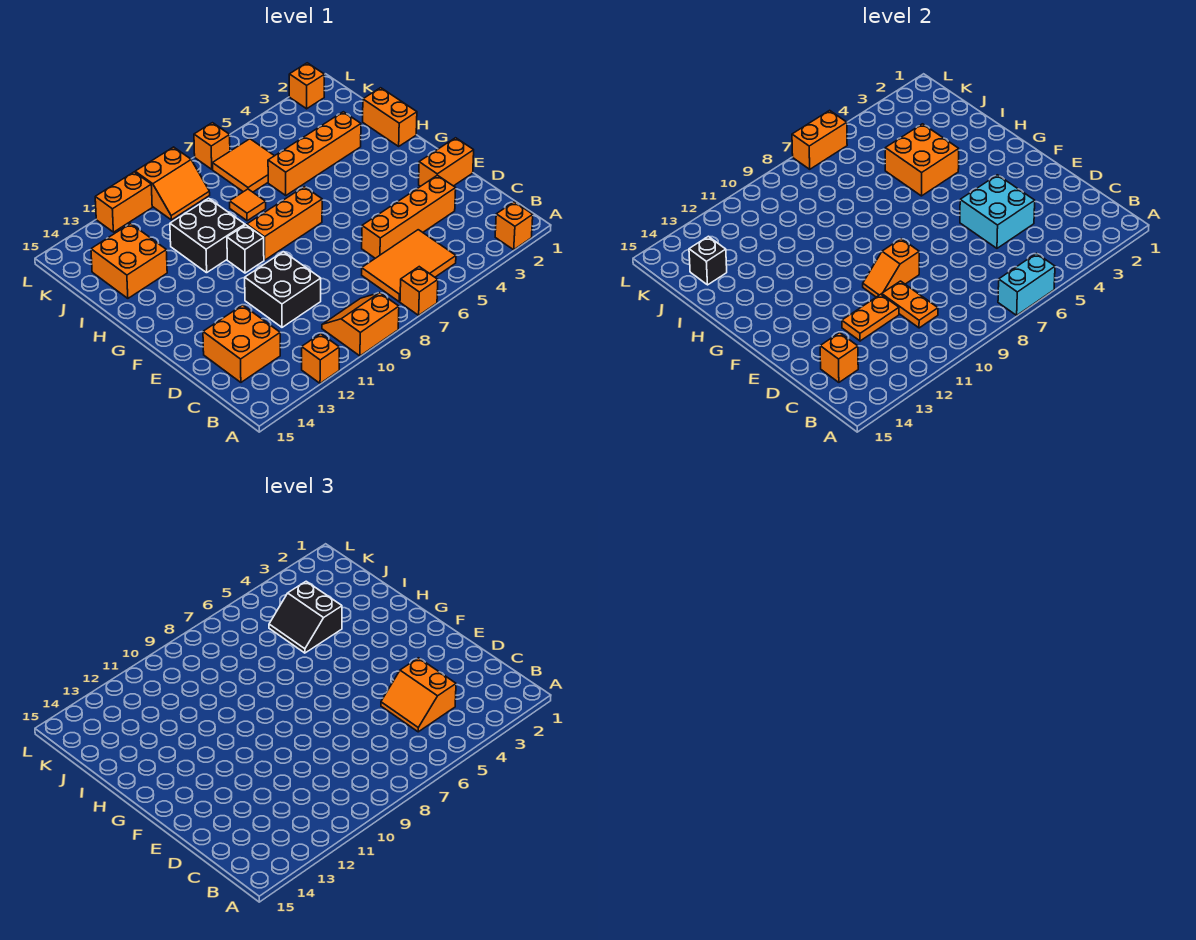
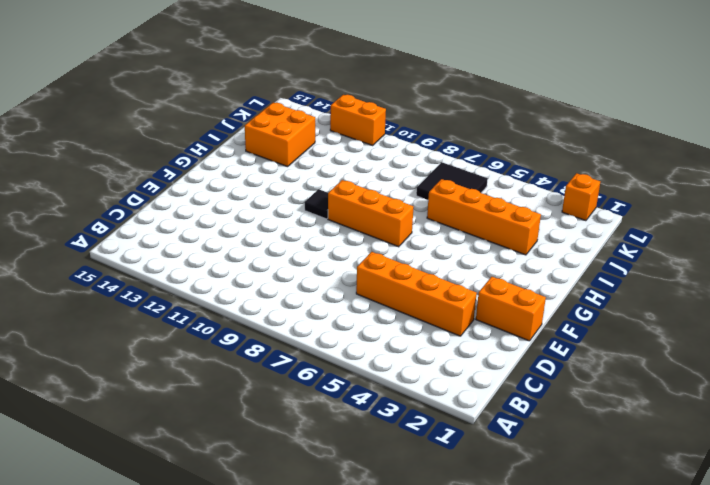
black tile G10 level 1 -> black brick G10 level 1
black tile J6:K7 level 1 -> orange tile J6:K7 level 1
none -> orange brick A2 level 1
none -> orange brick A7 level 1
none -> orange slope A9:B10 level 1 top A
none -> orange brick A12 level 1

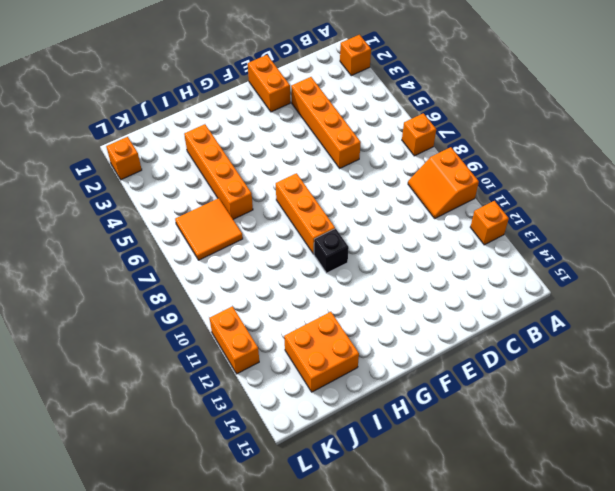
none -> orange tile B5:C7 level 1
none -> orange brick C13:D14 level 1
none -> black brick D10:E11 level 1
none -> orange brick H1:I1 level 1

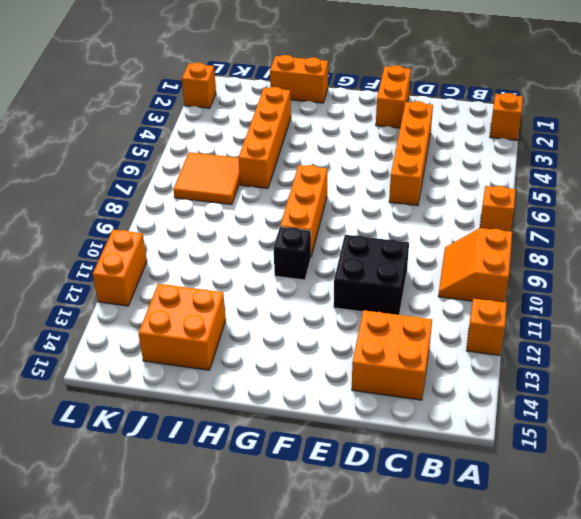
none -> orange tile B5:C7 level 1
none -> black brick H10:I11 level 1
none -> orange tile I8 level 1
none -> orange slope K9:L10 level 1 top L

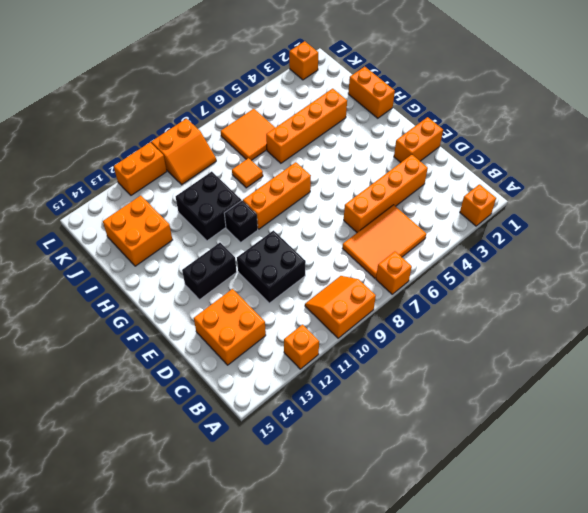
black brick F12:F13 level 1 -> none
none -> orange brick L7 level 1
none -> cyan brick A6:A7 level 2
none -> orange plate C10:D10 level 2
none -> orange brick C14 level 2

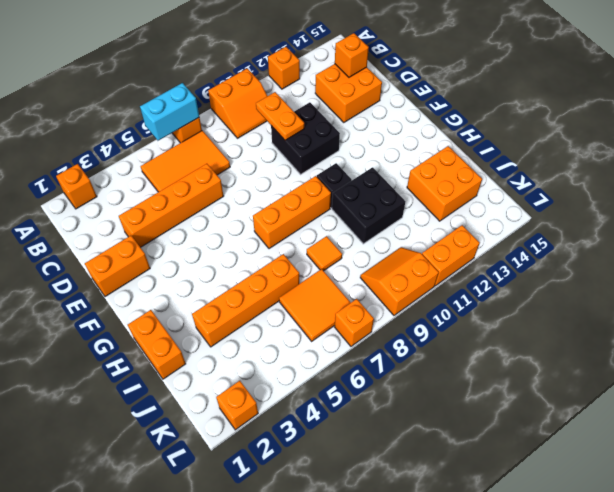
none -> cyan brick D4:E5 level 2
none -> orange plate D11:D12 level 2
none -> orange slope E9:E10 level 2 top 9
none -> orange brick H4:I5 level 2

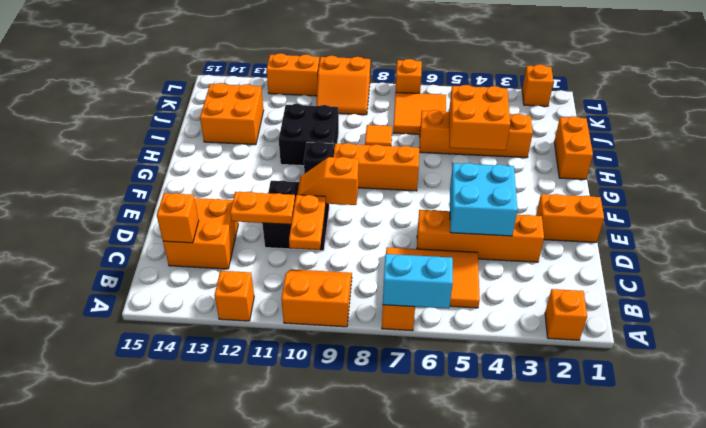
none -> black brick J14 level 2
none -> orange brick L6:L7 level 2
none -> orange slope C4:D5 level 3 top 4
none -> black slope I4:J5 level 3 top 4

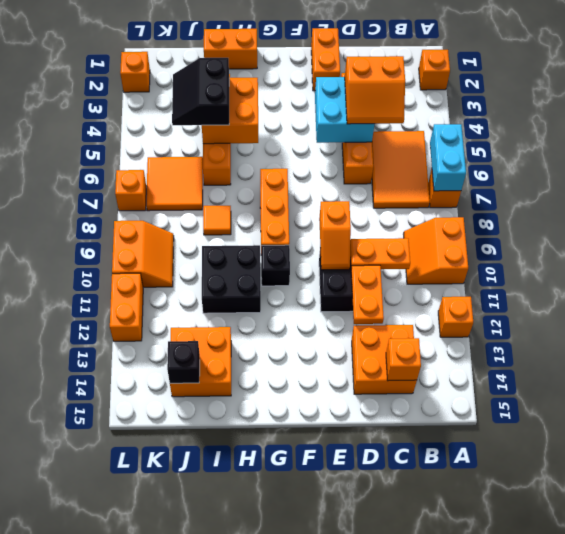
black slope I4:J5 level 3 top I -> black slope I4:J5 level 3 top 4
none -> orange brick L6:L7 level 2

